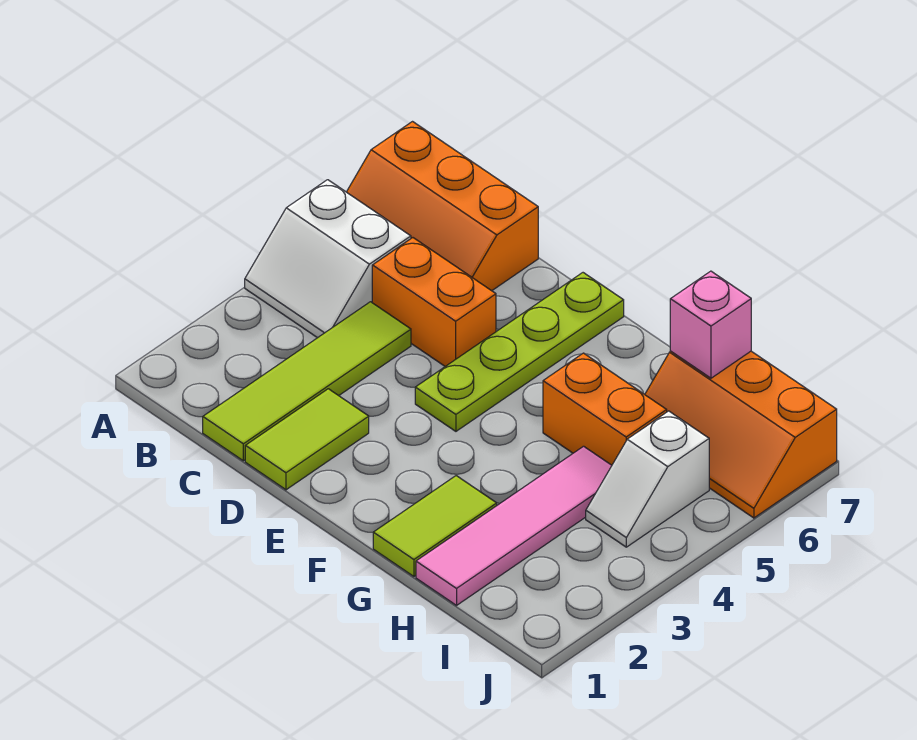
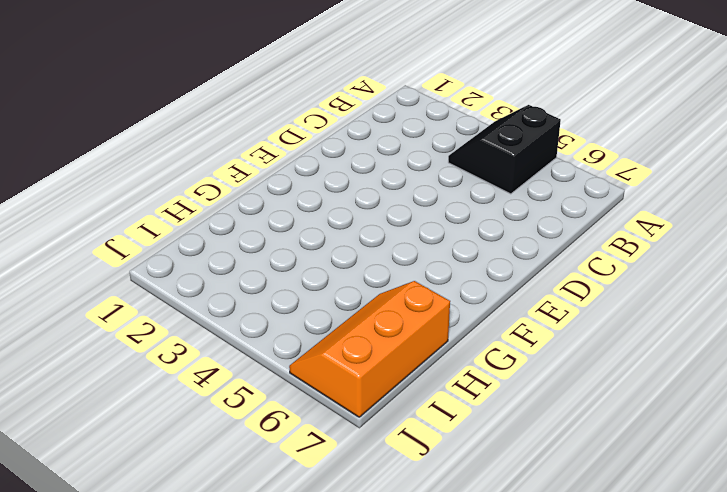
black slope A4:B5 level 1 top 5 -> white slope A4:B5 level 1 top 5
none -> orange slope A6:C7 level 1 top 7
none -> lime tile C1:C4 level 1
none -> orange brick C5:D5 level 1

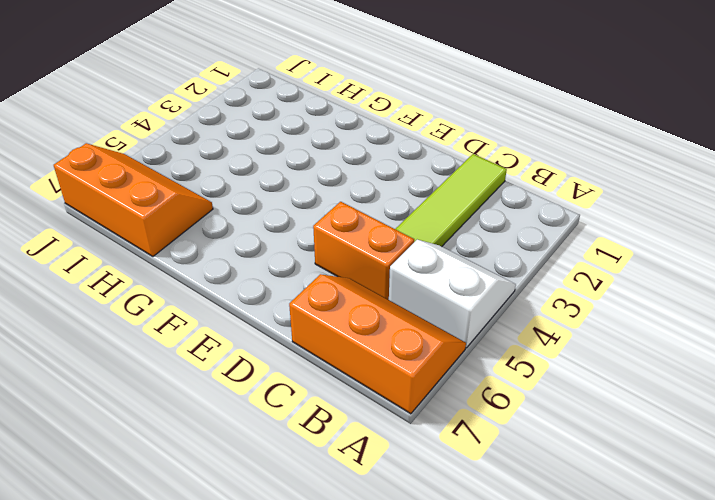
none -> lime tile D1:D2 level 1
none -> lime plate E4:E7 level 1
none -> lime tile G1:G2 level 1

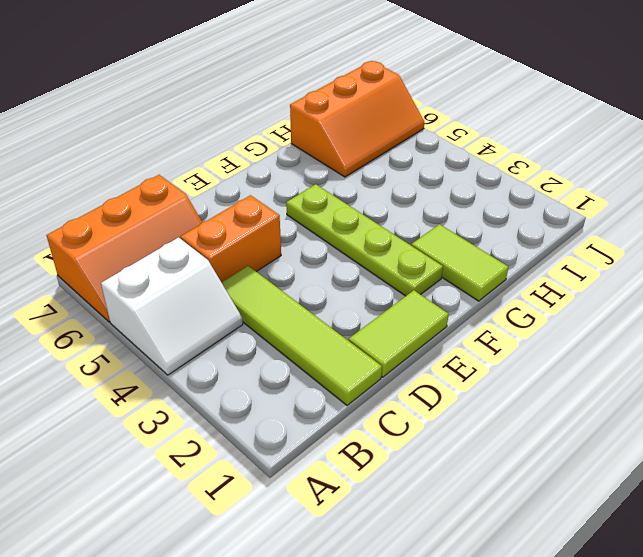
lime tile D1:E1 level 1 -> lime tile D1:D2 level 1
lime plate F2:F5 level 1 -> lime plate E4:E7 level 1
none -> orange brick G5:H5 level 1
none -> pink tile H1:H4 level 1
none -> white slope I4:I5 level 1 top 5

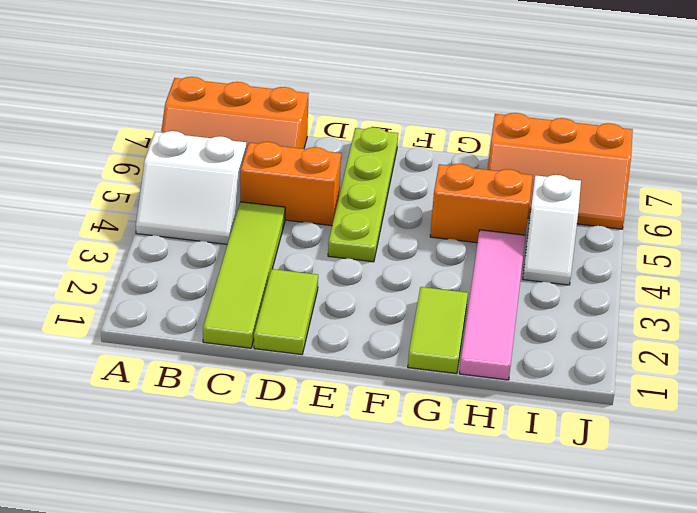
none -> pink brick H7 level 2

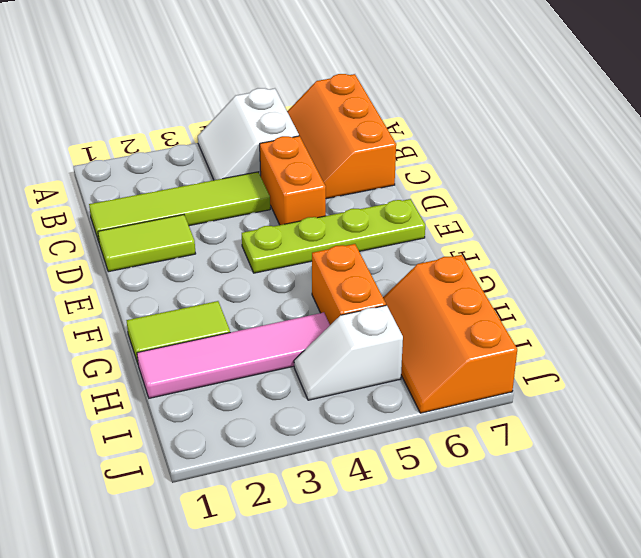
none -> pink brick H7 level 2

